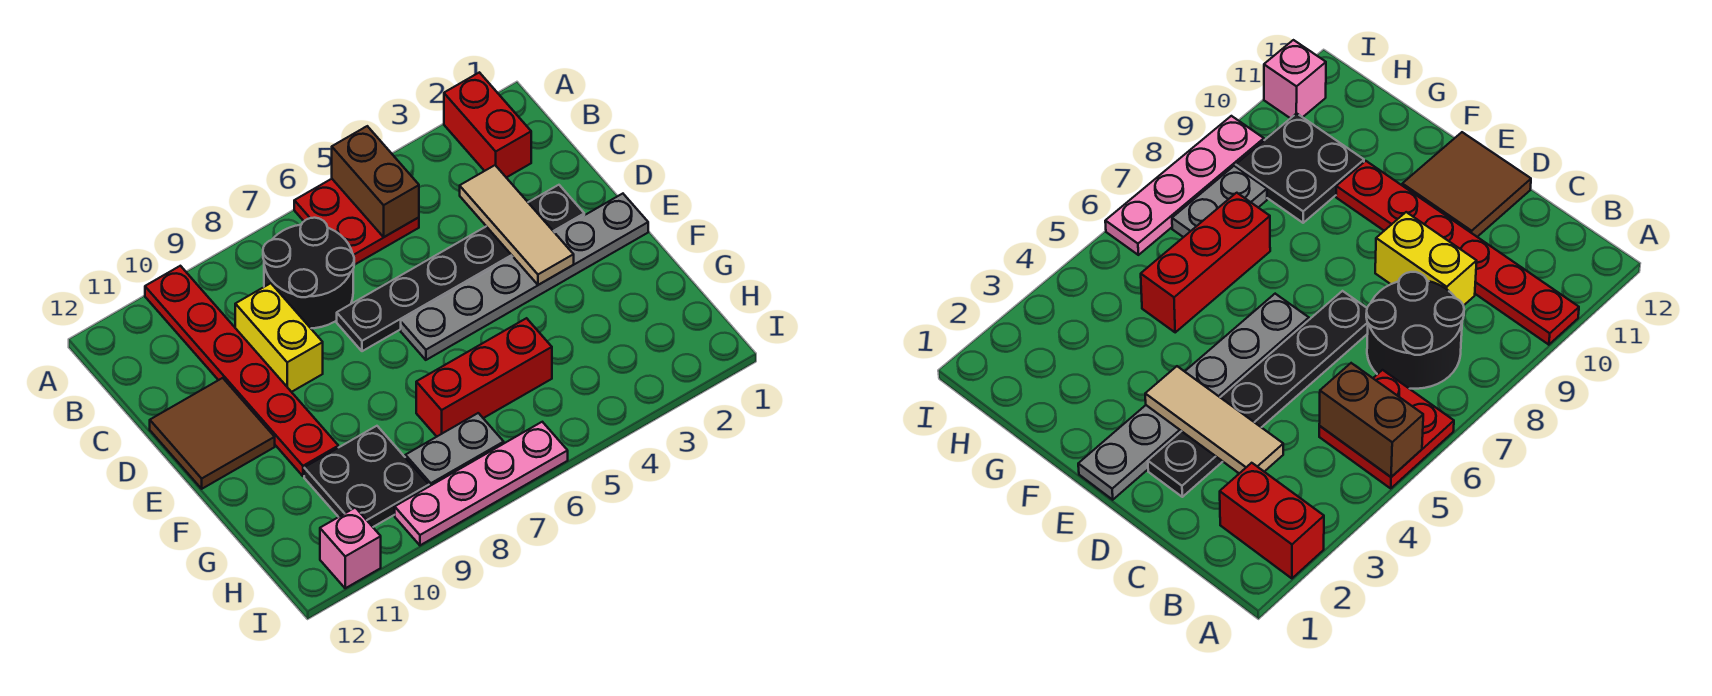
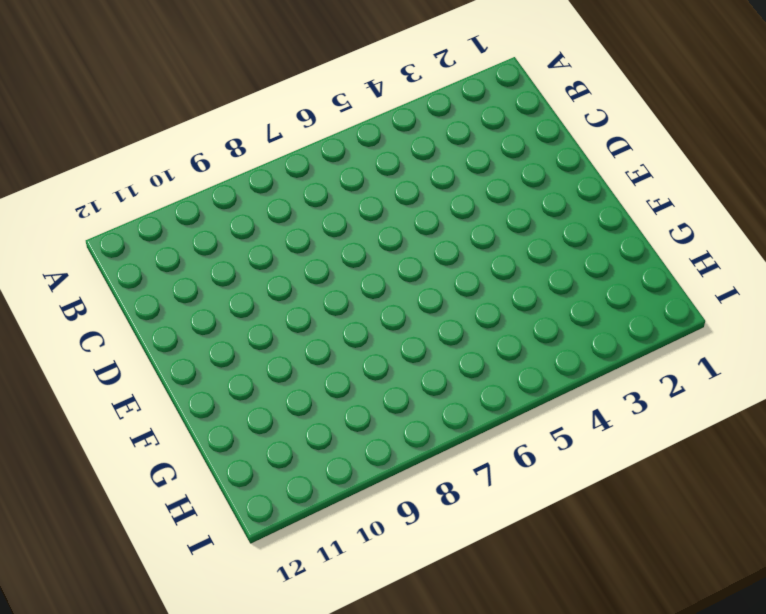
none -> red brick A2:B2 level 1
none -> red plate A5:B6 level 1
none -> red plate A10:F10 level 1

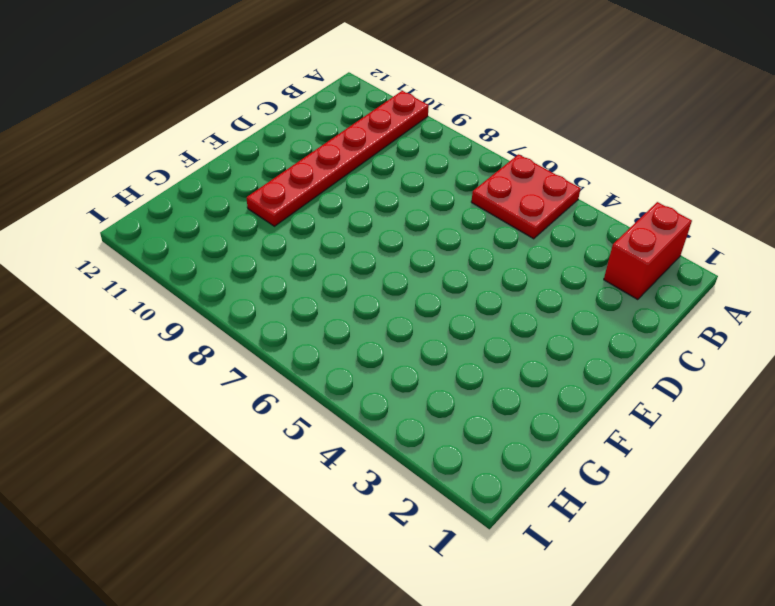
none -> black round brick B7:C8 level 1
none -> yellow brick C9:D9 level 1
none -> black plate D2:D7 level 1

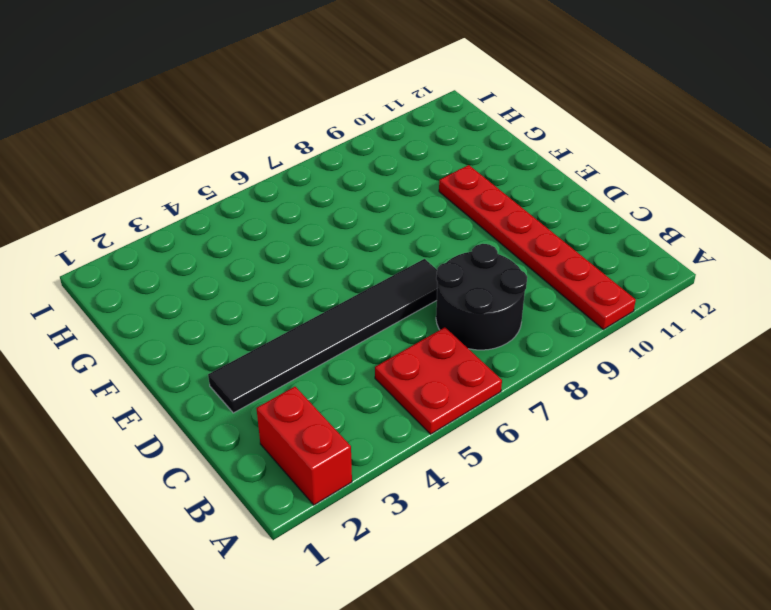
black tile D2:D7 level 1 -> black plate D2:D7 level 1
none -> yellow brick C9:D9 level 1
none -> brown tile D11:E12 level 1
none -> grey plate E1:E6 level 1

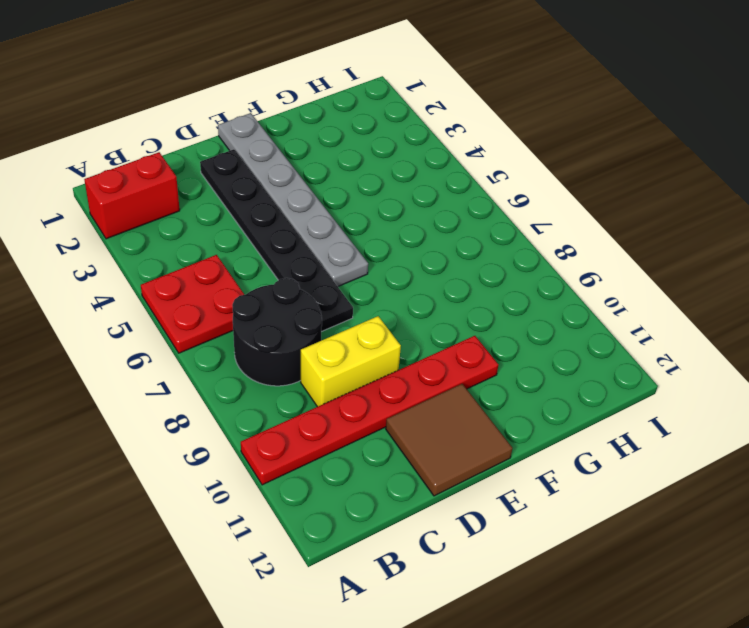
none -> red brick G5:G7 level 1
none -> black plate G9:H10 level 1
none -> grey plate H7:H8 level 1

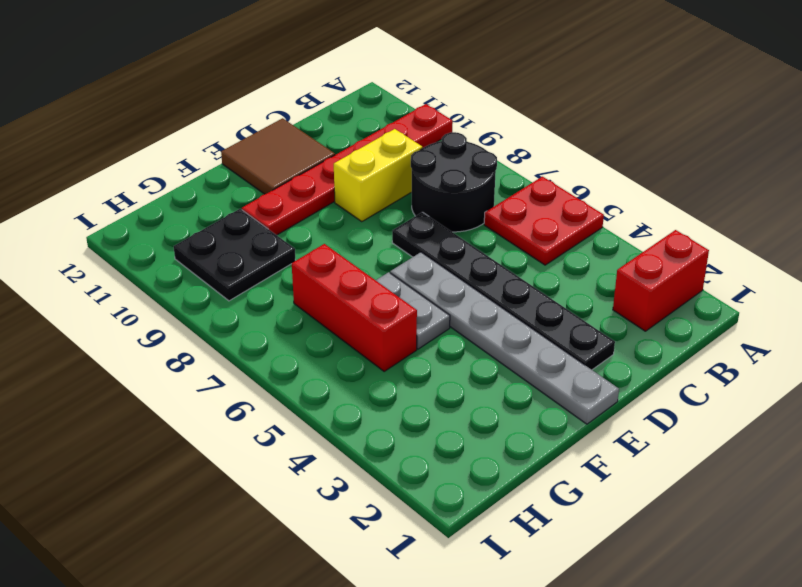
grey plate F5:F6 level 1 -> grey plate H7:H8 level 1
none -> pink plate I6:I9 level 1
none -> pink brick I11 level 1
none -> brown brick A5:B5 level 2

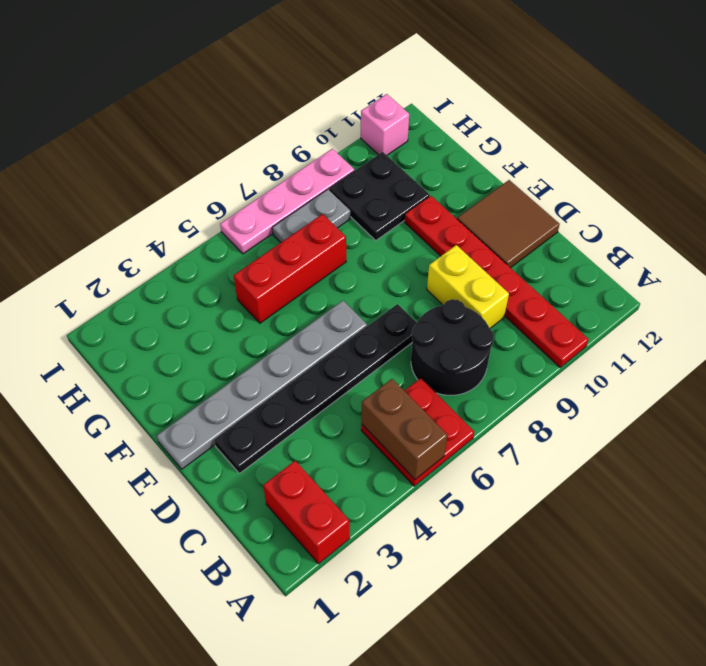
none -> tan tile C3:E3 level 2

